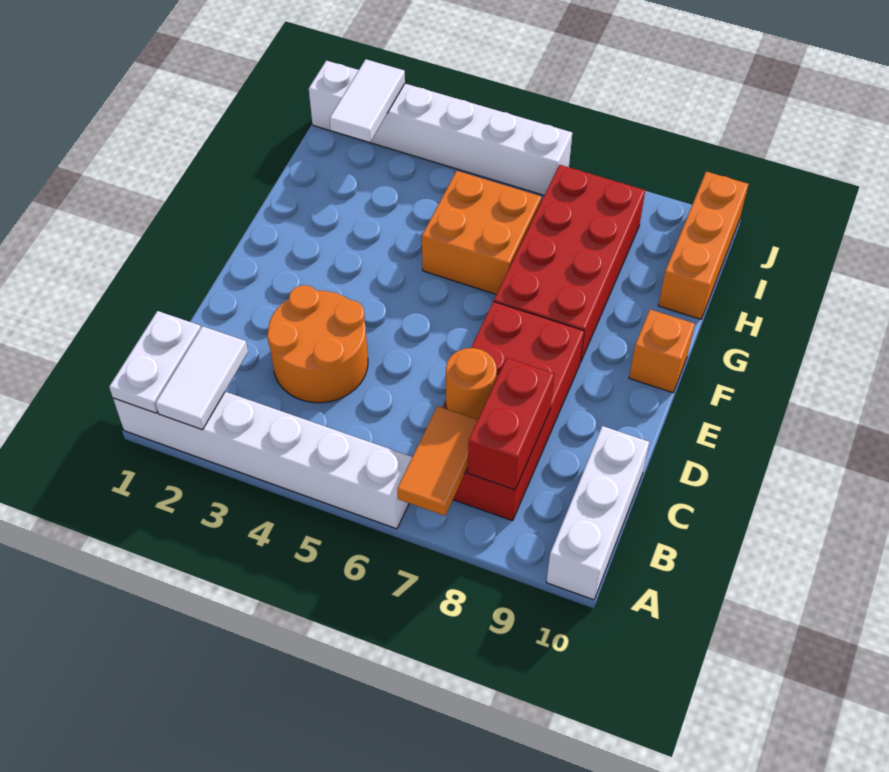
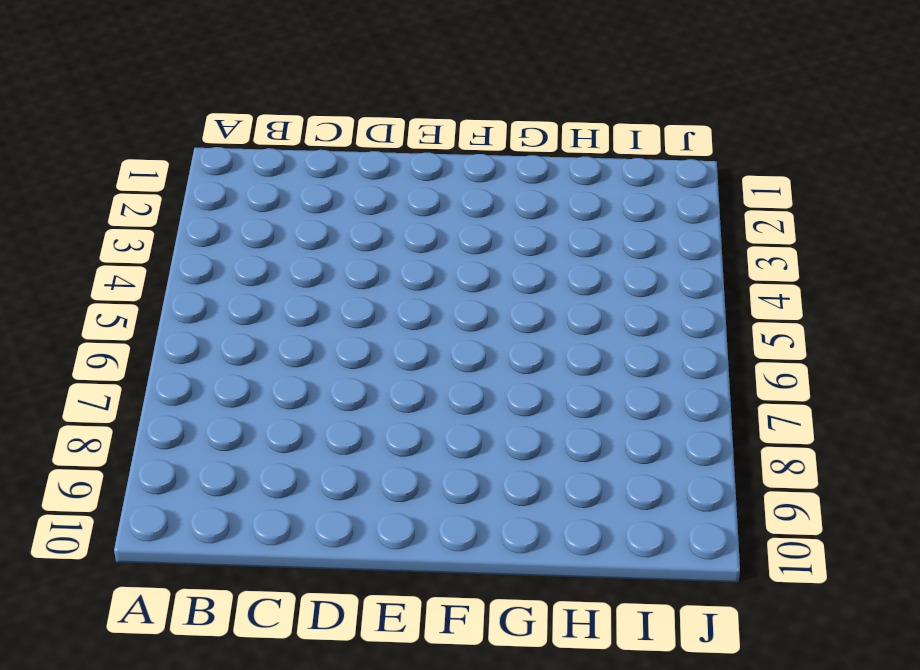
none -> white brick A1:A6 level 1
none -> white brick A10:C10 level 1
none -> red brick B7:E8 level 1

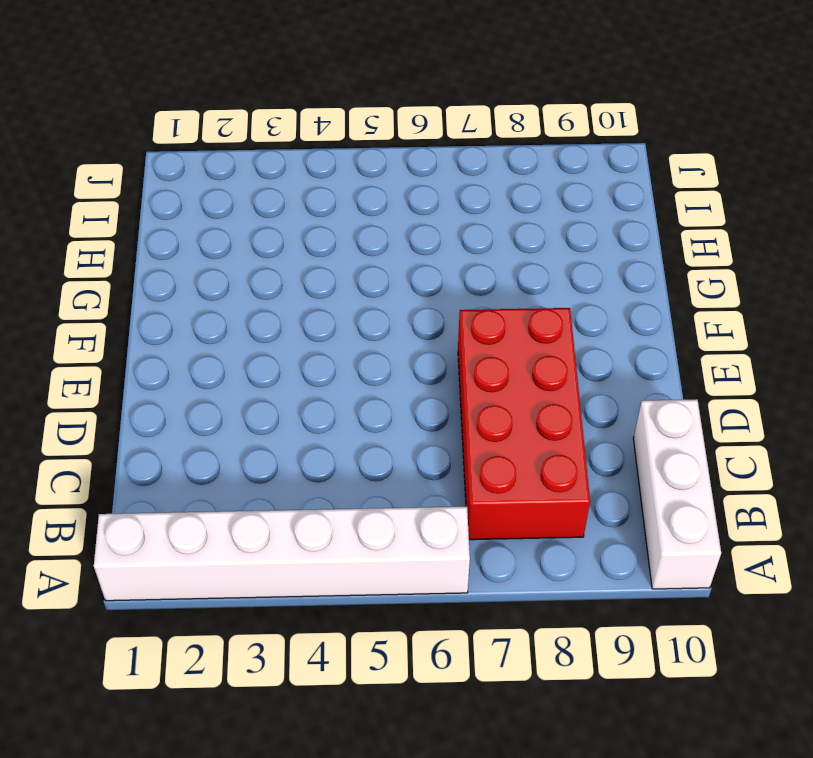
none -> orange round brick C3:D4 level 1
none -> red brick F7:I8 level 1
none -> orange brick F10 level 1

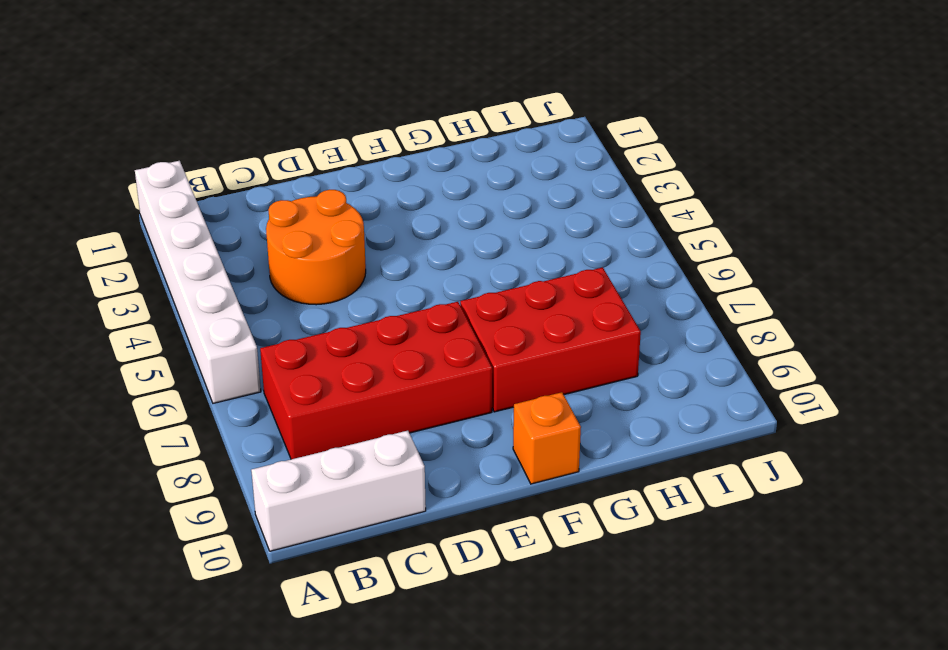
red brick F7:H8 level 1 -> red brick F7:I8 level 1
none -> orange brick G5:H6 level 1
none -> orange brick H10:J10 level 1
none -> white brick J1:J6 level 1

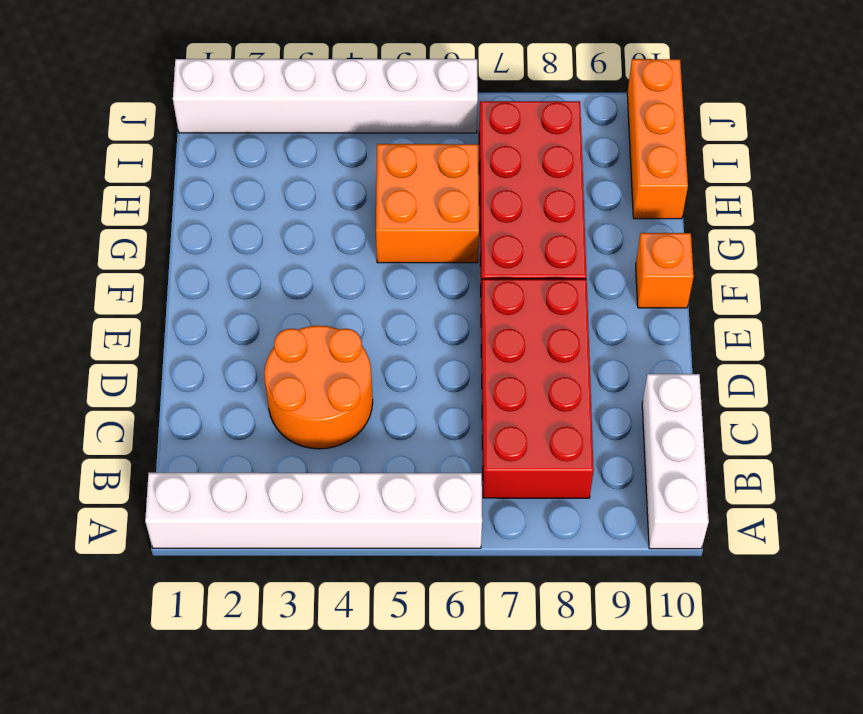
none -> white plate A1:B1 level 2
none -> white tile A2:B2 level 2
none -> orange tile A7:B7 level 2

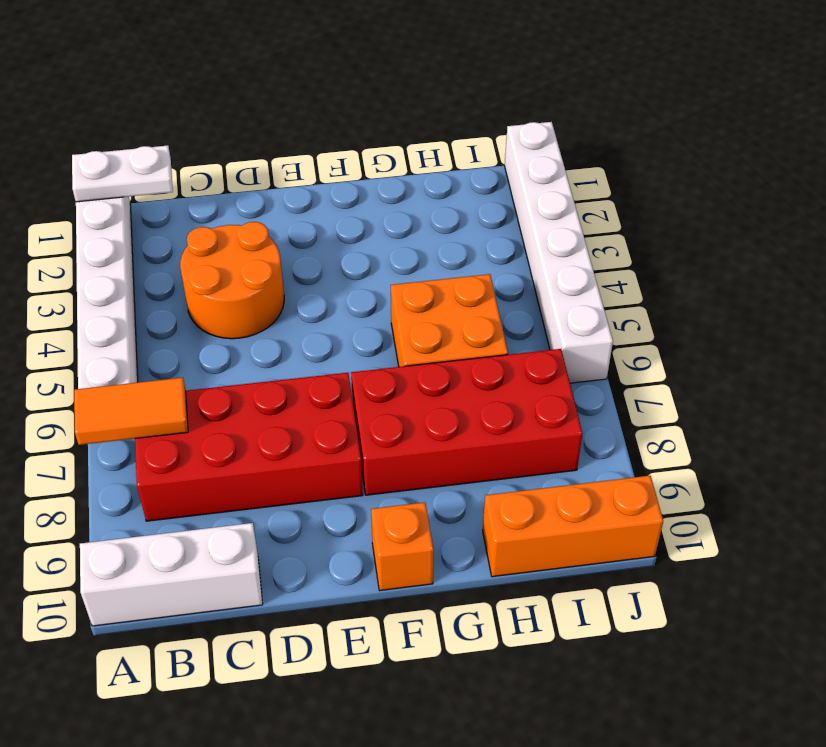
none -> white tile A2:B2 level 2
none -> red brick B8:C8 level 2
none -> orange round brick C7 level 2

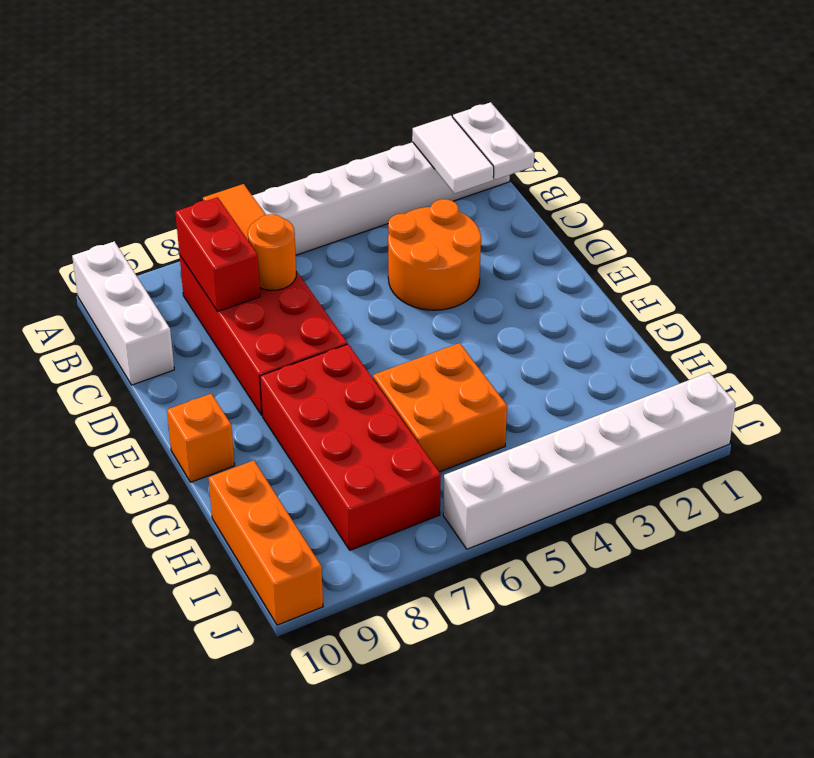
none -> white tile I2:J2 level 2

